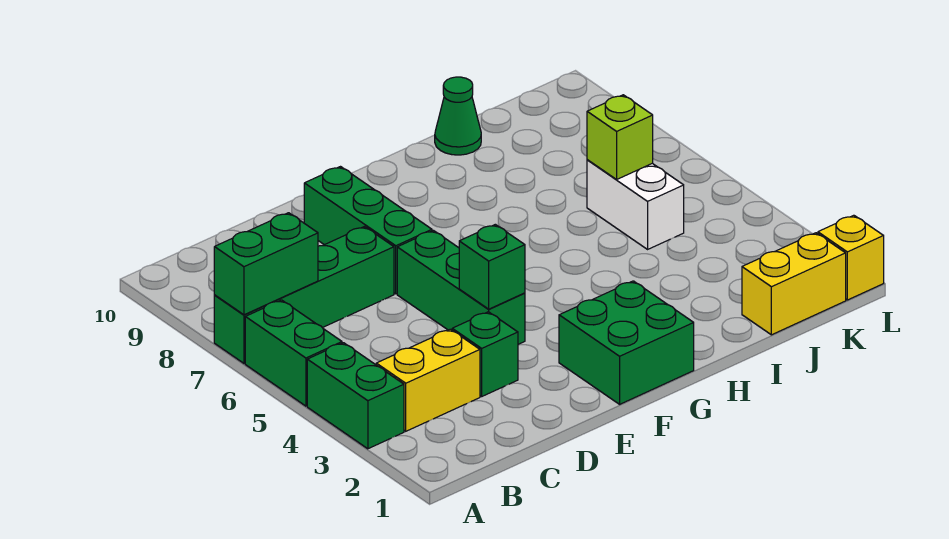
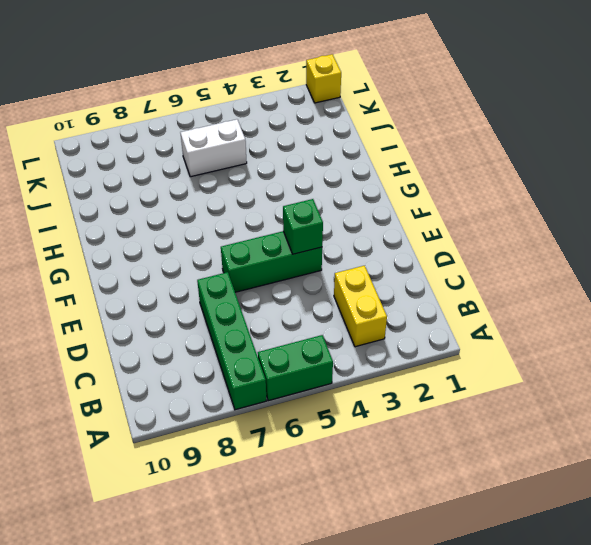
none -> green brick A3:A4 level 1
none -> green brick D3 level 1
none -> green brick E7:E9 level 1

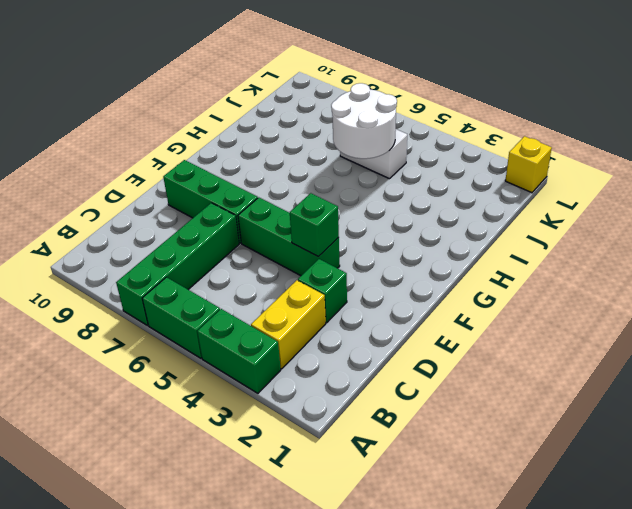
white round brick I5:J6 level 2 -> lime brick J6 level 2
none -> green brick F1:G2 level 1
none -> green cone I10 level 1
none -> yellow brick J1:K1 level 1

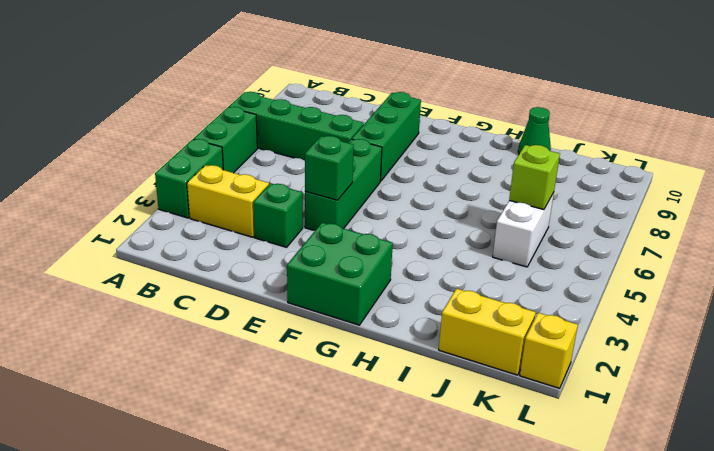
none -> green brick A7:B7 level 2

